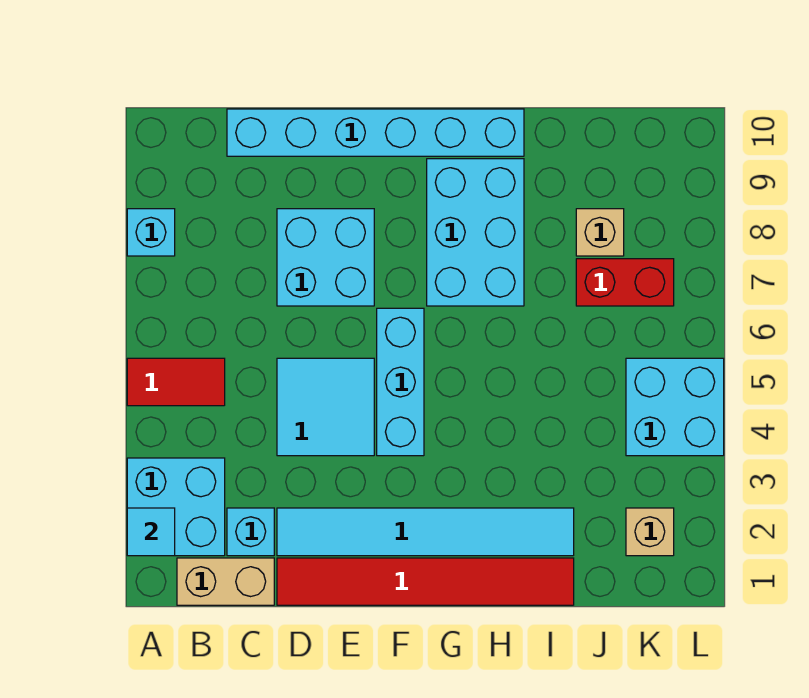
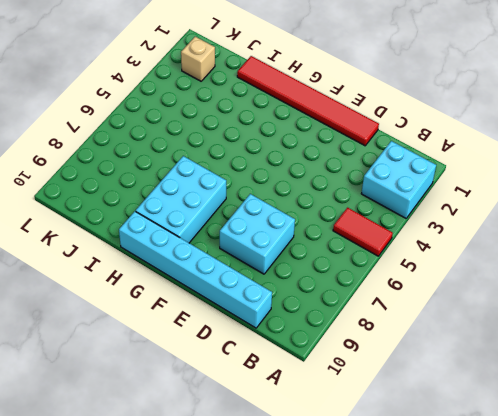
none -> cyan brick A8 level 1
none -> tan brick B1:C1 level 1
none -> cyan brick C2 level 1

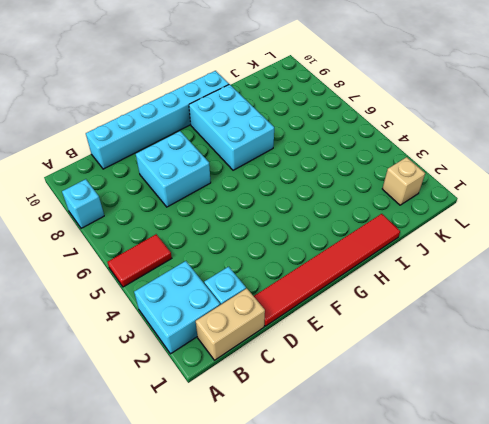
none -> cyan tile D2:I2 level 1
none -> cyan tile D4:E5 level 1
none -> cyan brick F4:F6 level 1

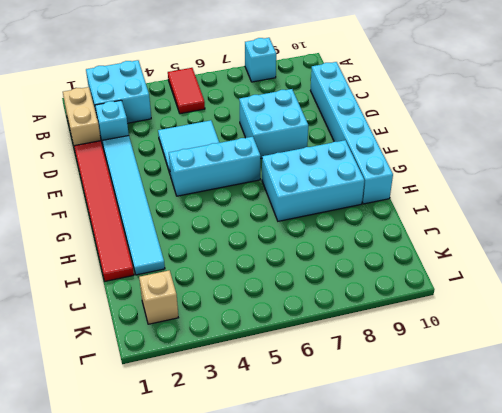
none -> red brick J7:K7 level 1
none -> tan brick J8 level 1
none -> cyan brick K4:L5 level 1

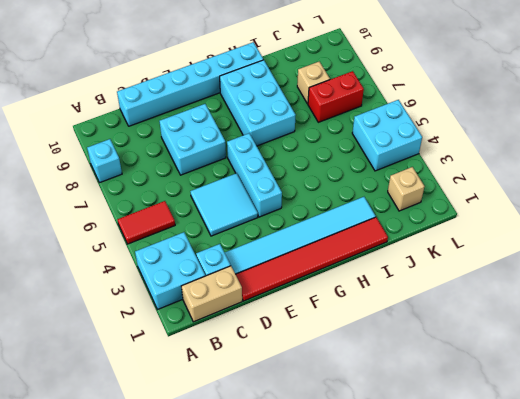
none -> cyan tile A2 level 2

